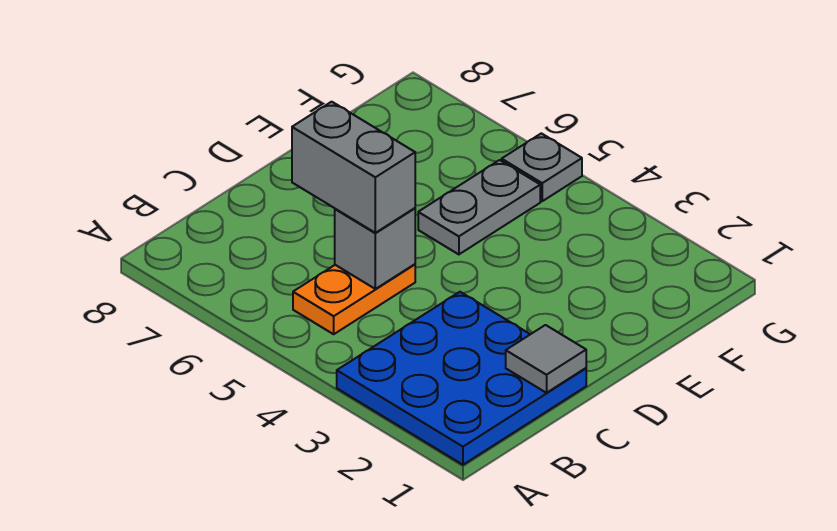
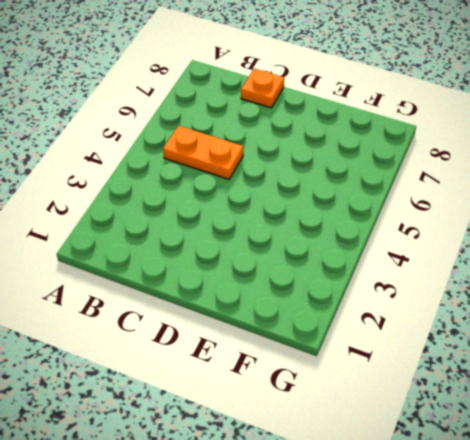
orange plate C8 level 1 -> none
none -> blue plate A1:C3 level 1
none -> grey plate E5:F5 level 1

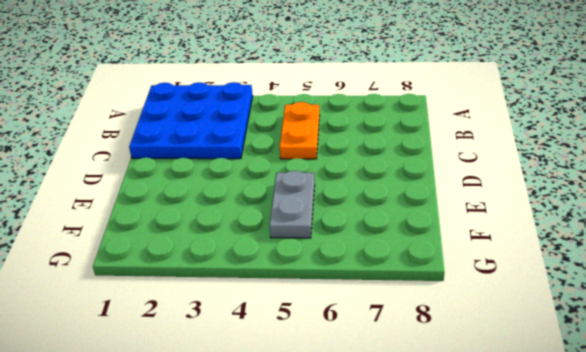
none -> grey plate G5 level 1
none -> grey tile C1 level 2

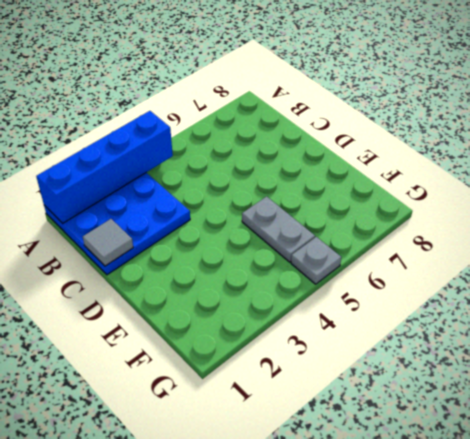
blue brick A1:A4 level 2 -> none
none -> orange plate B5:C5 level 1
none -> grey brick C5 level 2

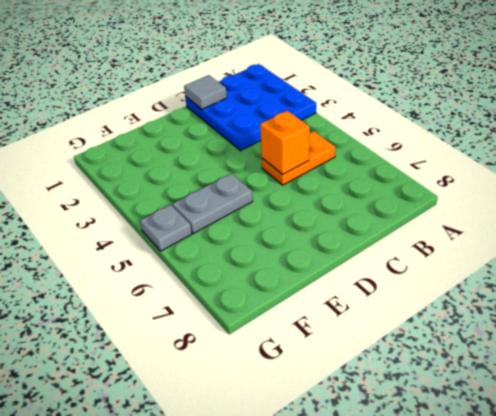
orange brick C5 level 2 -> grey brick C5 level 2
none -> grey brick C5:C6 level 3

